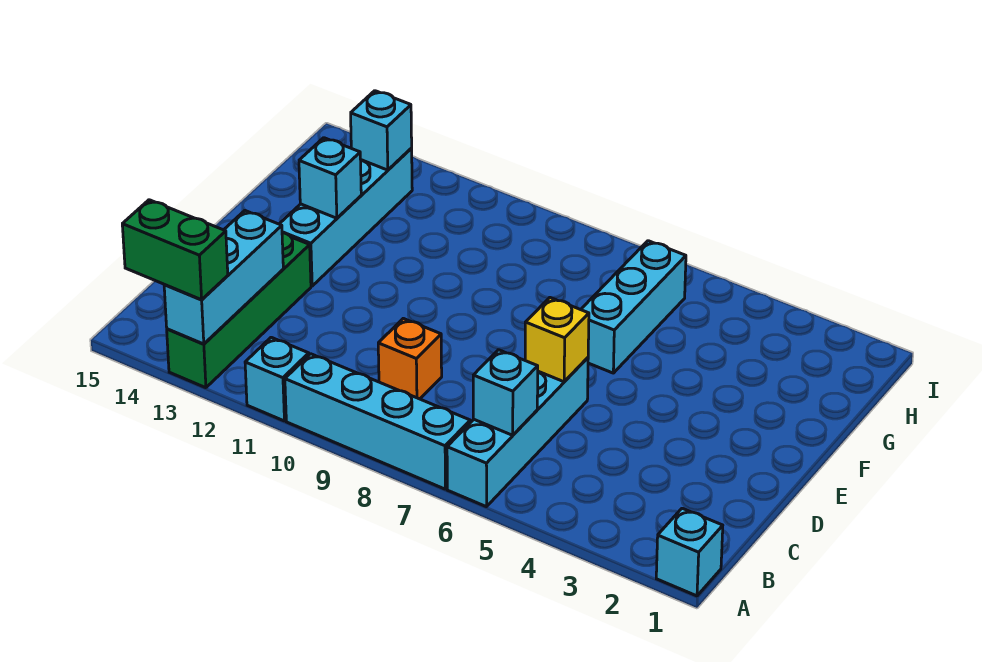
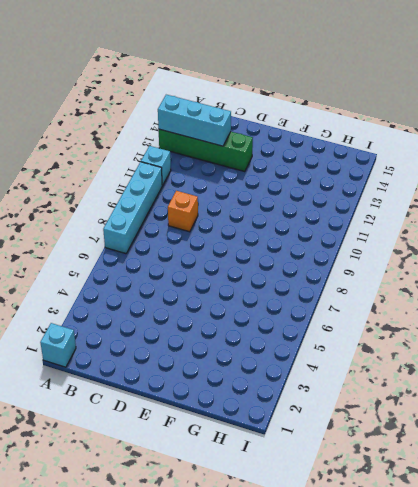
none -> cyan brick A6:D6 level 1
none -> cyan brick E13:H13 level 1
none -> cyan brick F6:H6 level 1

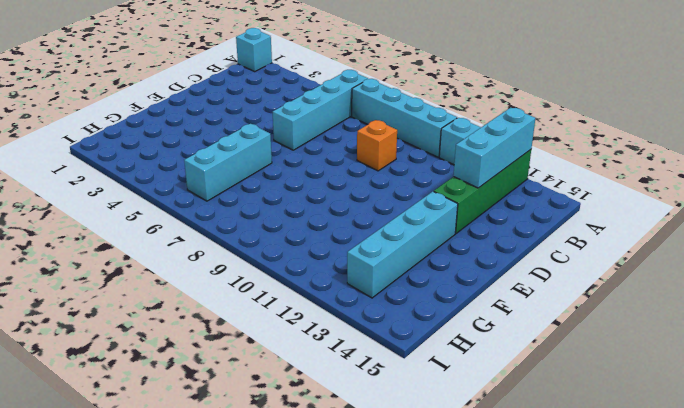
none -> cyan brick B6 level 2
none -> yellow brick D6 level 2
none -> cyan brick F13 level 2

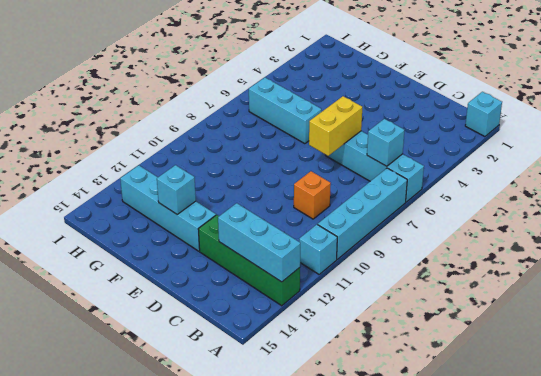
yellow brick D6:D7 level 2 -> yellow brick D6 level 2
none -> cyan brick H13 level 2
none -> green brick A13:A14 level 3

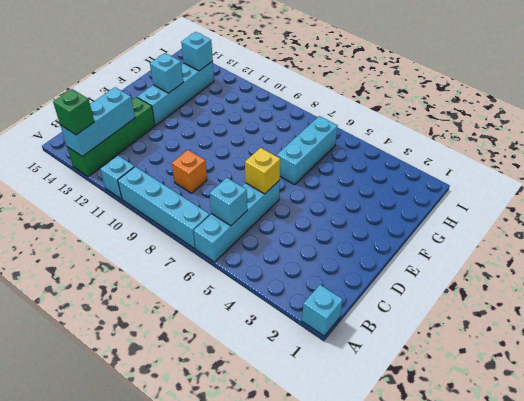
green brick A13 level 3 -> green brick A13:A14 level 3

